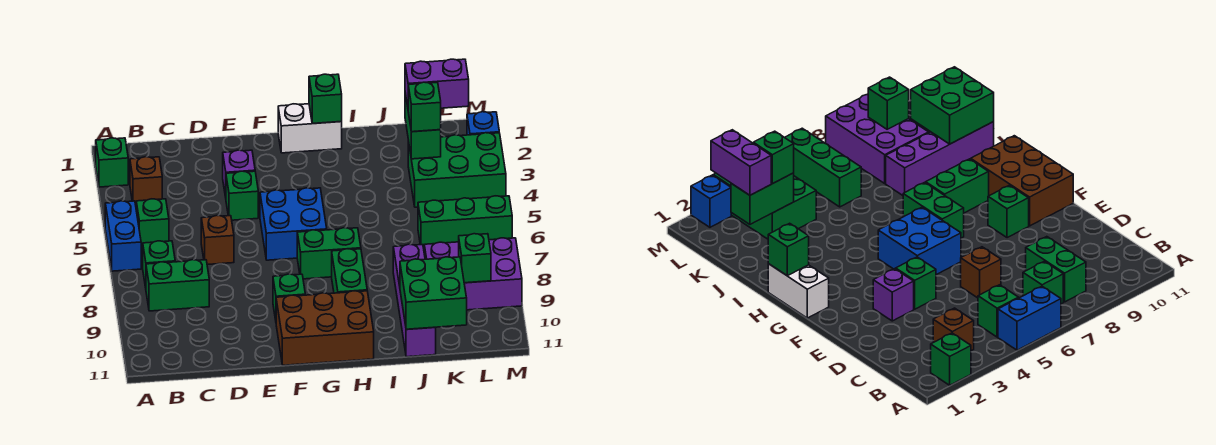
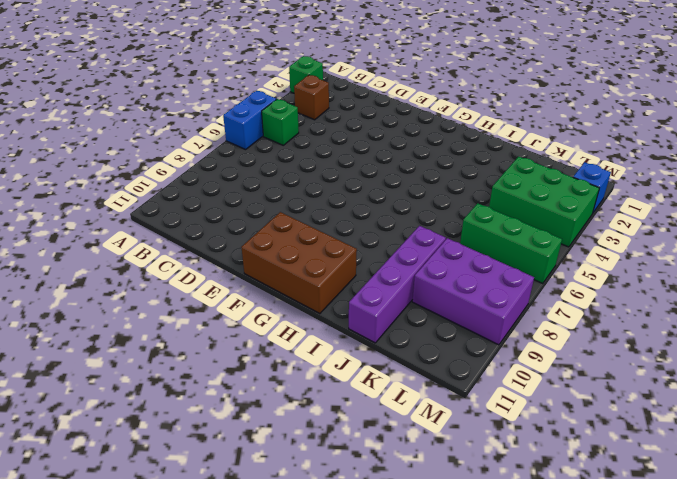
none -> green brick B7 level 1
none -> green brick B8:C8 level 1
none -> brown brick D6 level 1

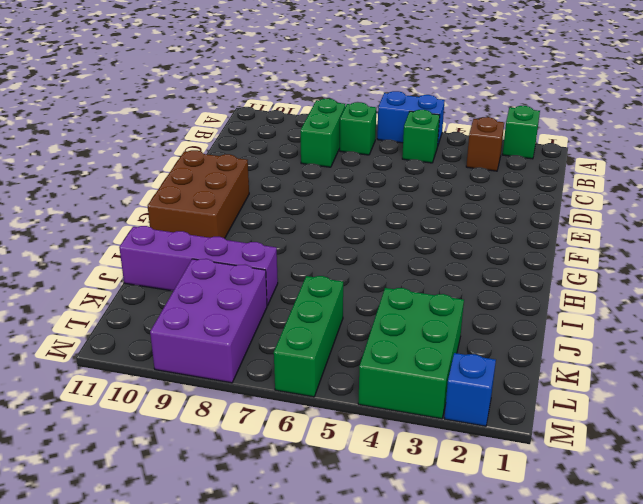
none -> brown brick D6 level 1
none -> purple brick E3 level 1
none -> green brick E4 level 1

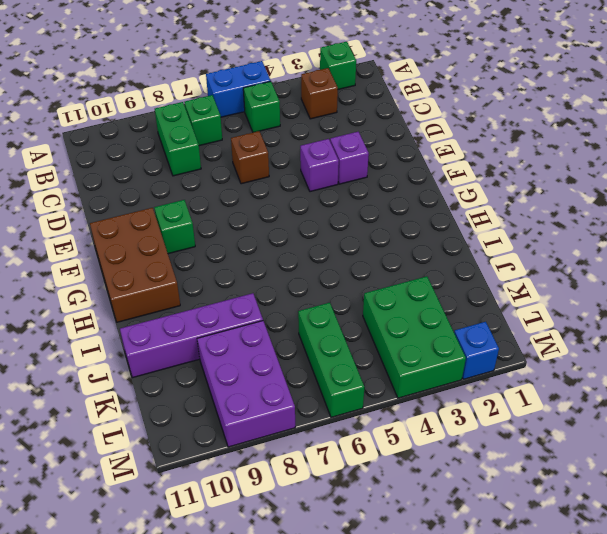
purple brick E4 level 1 -> green brick E4 level 1
none -> blue brick F5:G6 level 1
none -> white brick G1:H1 level 1
none -> green brick G7:H7 level 1

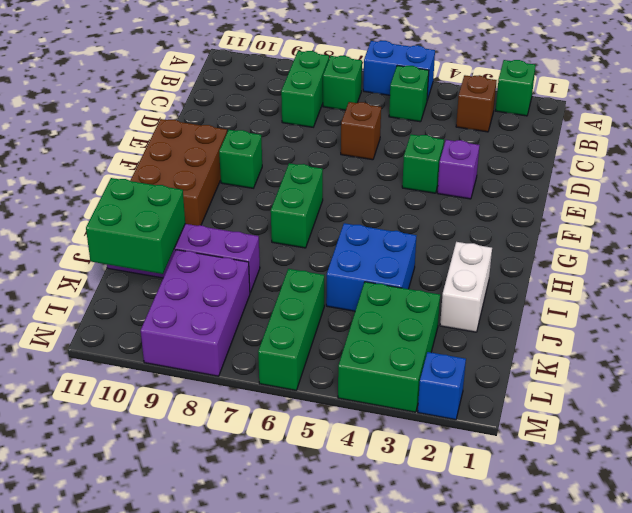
white brick I2:J2 level 1 -> white brick G1:H1 level 1
blue brick I4:J5 level 1 -> blue brick F5:G6 level 1
none -> green brick H8:H9 level 1
none -> green brick H1 level 2
none -> green brick K2:K3 level 2

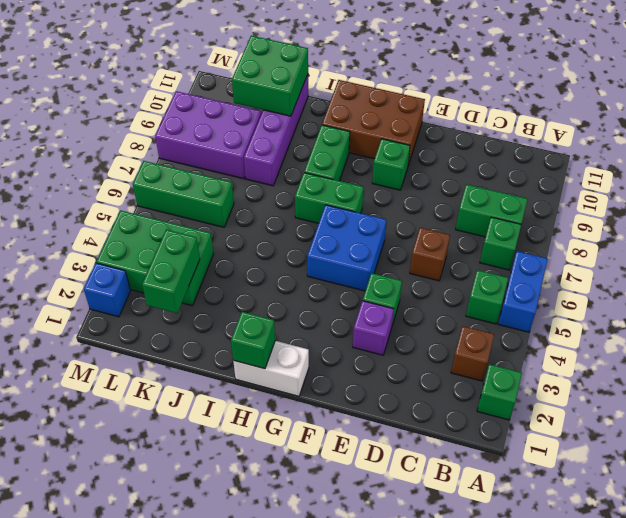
none -> green brick L9 level 2
none -> purple brick K2:L2 level 3
none -> green brick K3 level 3

